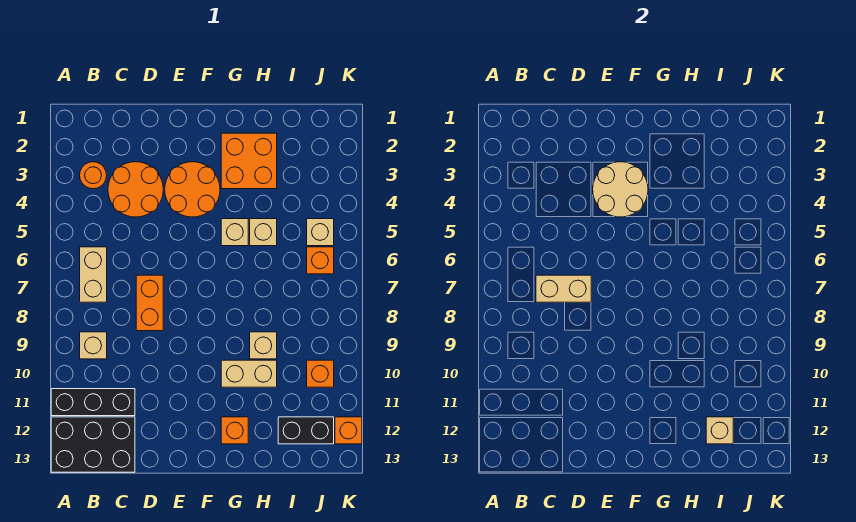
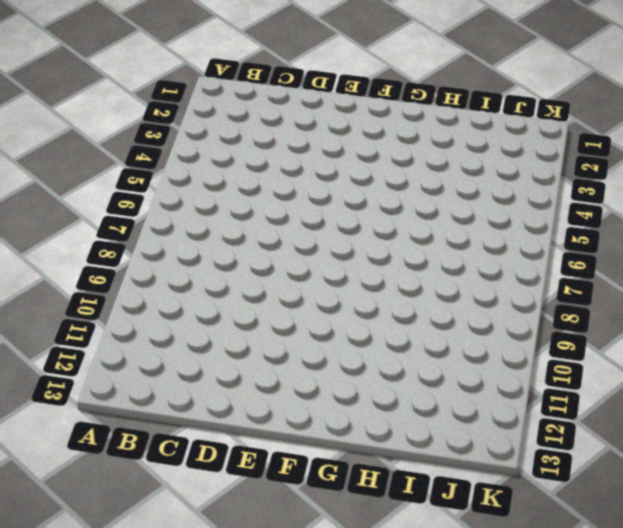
none -> black brick A11:C11 level 1
none -> black brick A12:C13 level 1
none -> orange round brick B3 level 1

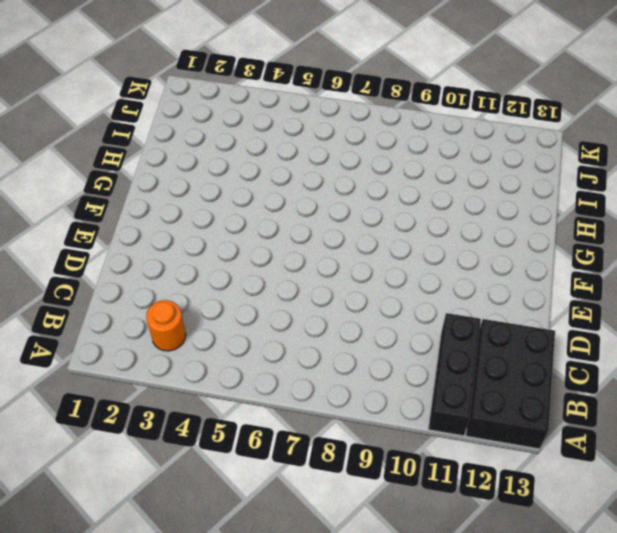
none -> tan brick B6:B7 level 1
none -> tan brick B9 level 1
none -> orange round brick C3:D4 level 1

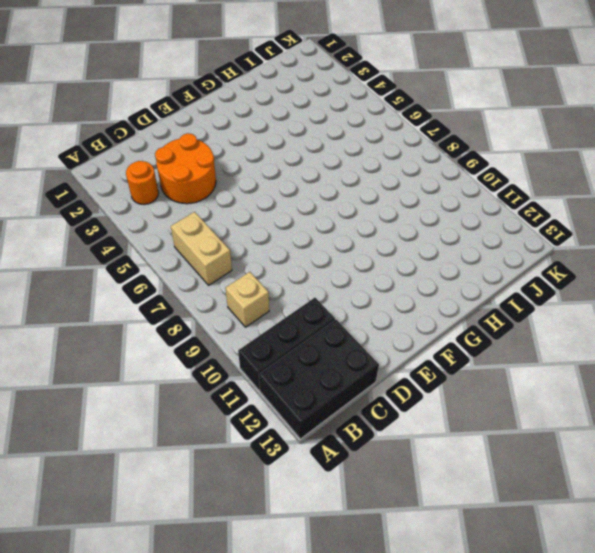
none -> orange brick D7:D8 level 1
none -> orange round brick E3:F4 level 1
none -> orange brick G2:H3 level 1

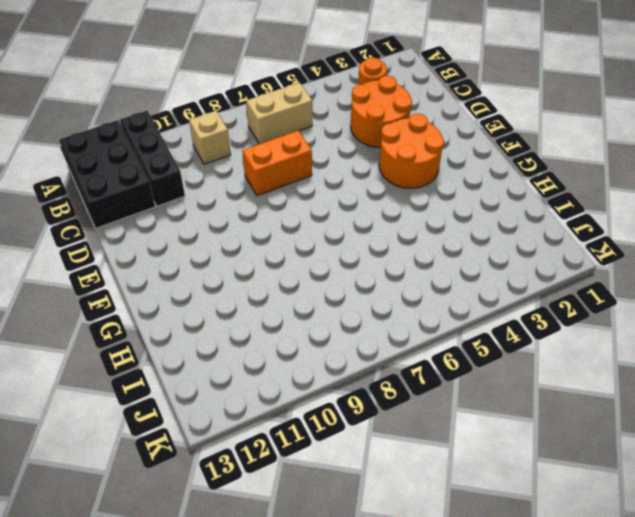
none -> orange brick G2:H3 level 1
none -> tan brick G5 level 1
none -> tan brick G10:H10 level 1

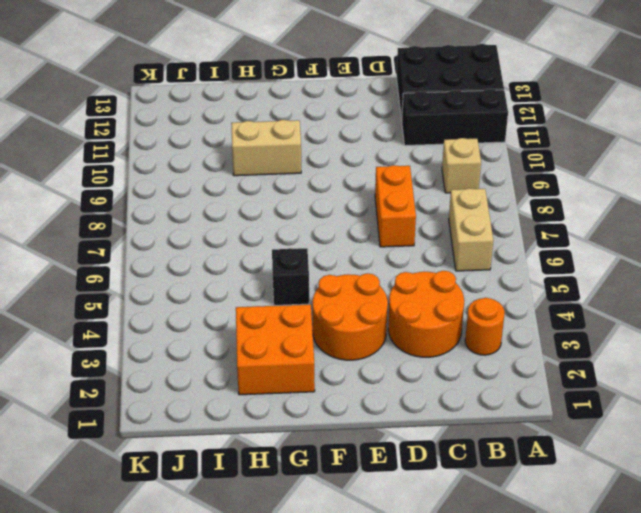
black brick G5 level 1 -> tan brick G5 level 1
none -> orange brick G12 level 1
none -> tan brick H5 level 1
none -> tan brick H9 level 1

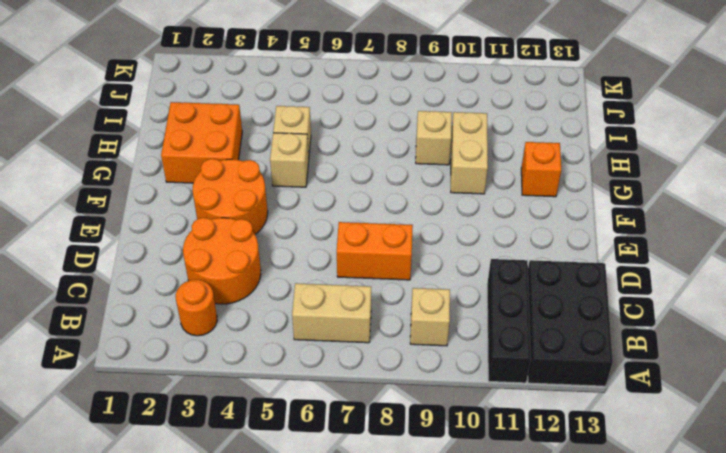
none -> black brick I12:J12 level 1
none -> tan brick J5 level 1
none -> orange brick J6 level 1

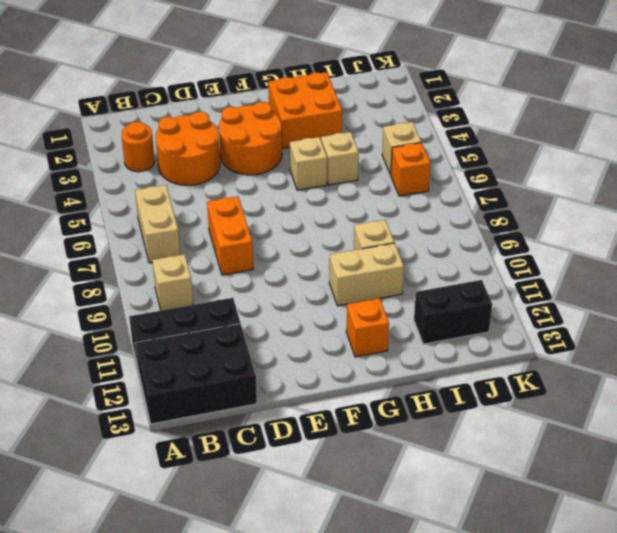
none -> orange brick J10 level 1
none -> orange brick K12 level 1
none -> tan brick C7:D7 level 2

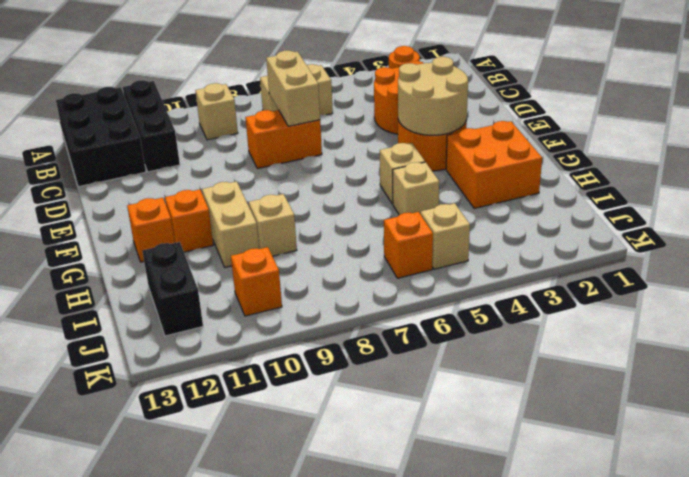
orange brick G11 level 1 -> orange brick K12 level 1
none -> tan brick I12 level 2

